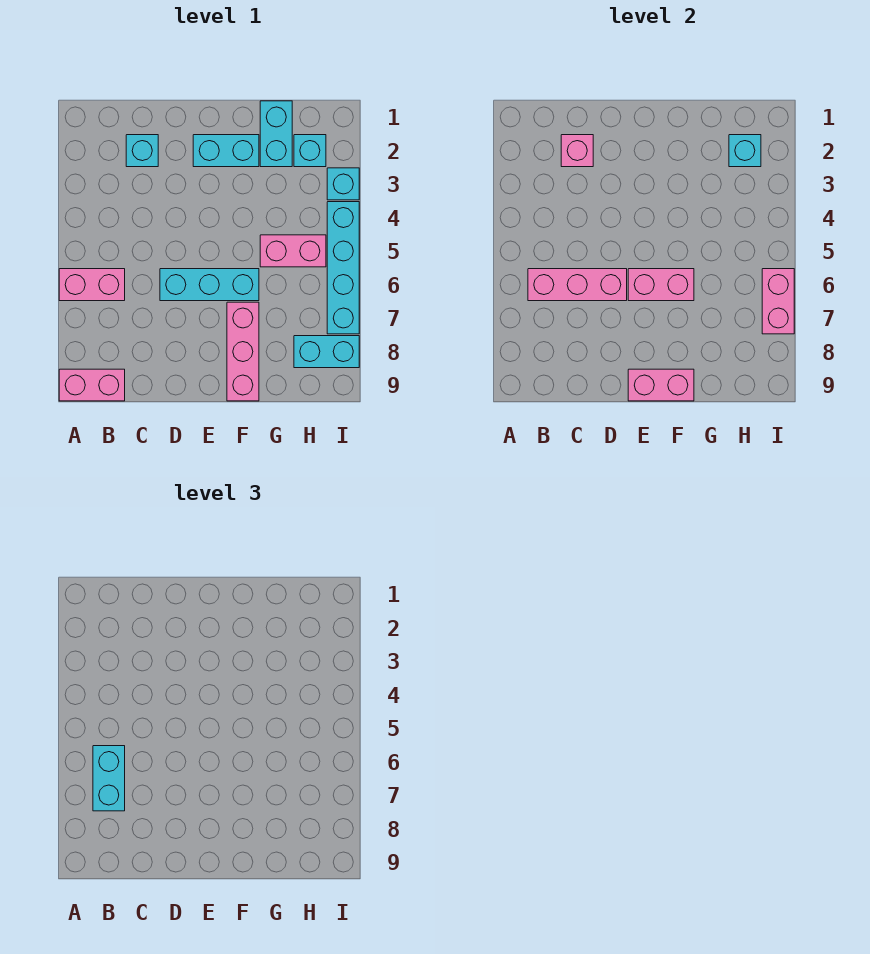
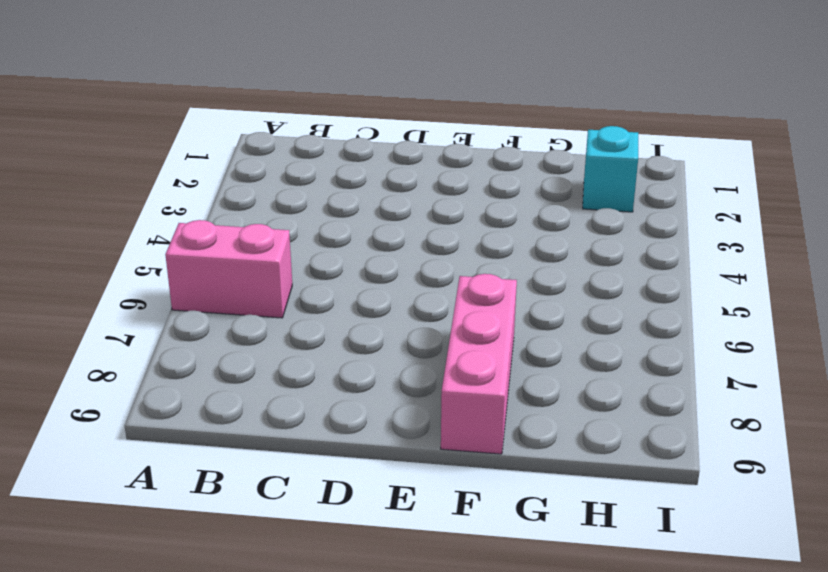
none -> pink brick A9:B9 level 1
none -> cyan brick C2 level 1
none -> cyan brick D6:F6 level 1

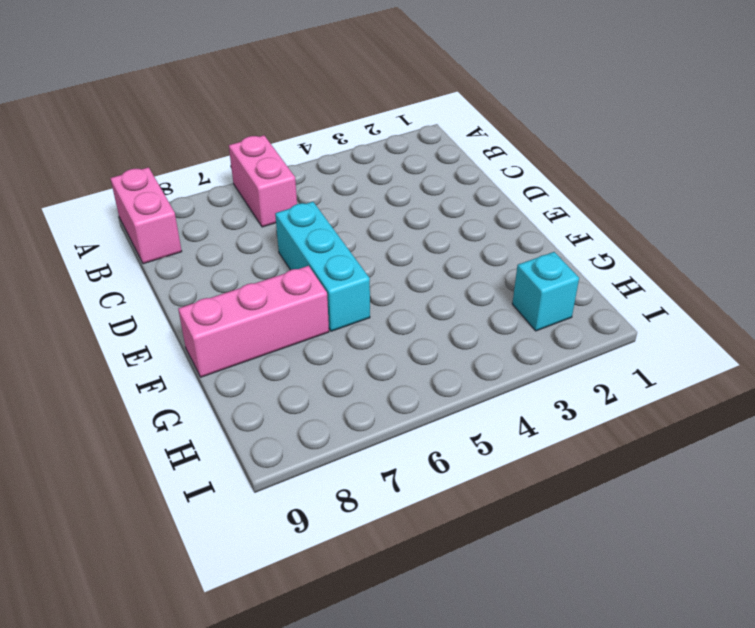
none -> cyan brick C2 level 1
none -> cyan brick E2:F2 level 1
none -> cyan brick G1:G2 level 1

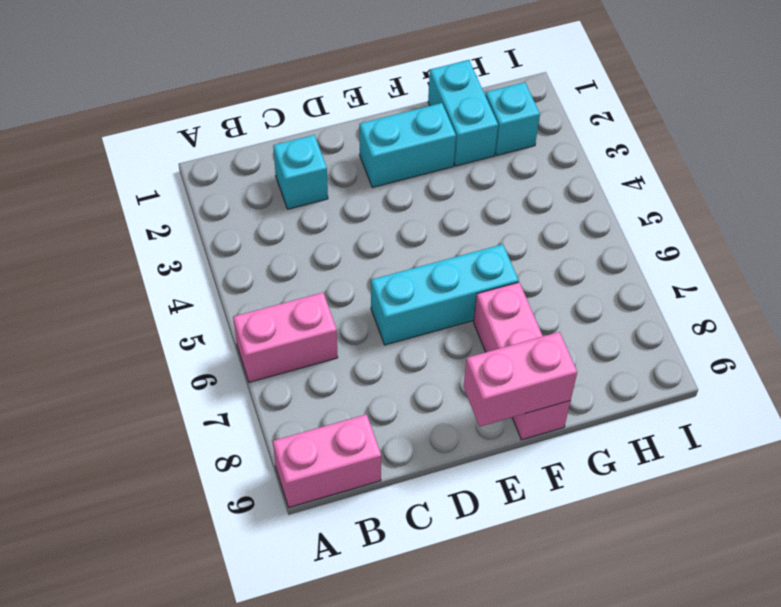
none -> pink brick G5:H5 level 1
none -> cyan brick H8:I8 level 1
none -> cyan brick I3 level 1

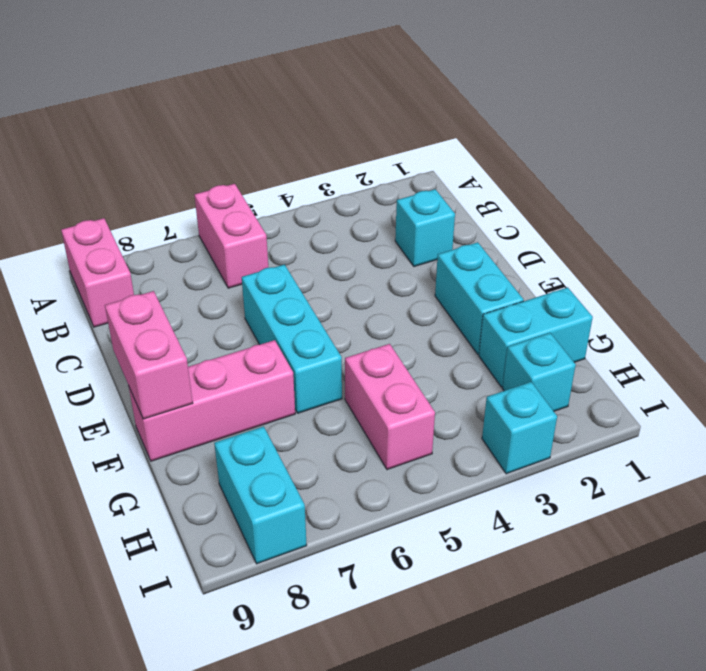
none -> cyan brick I4:I7 level 1
none -> pink brick B6:D6 level 2
none -> pink brick C2 level 2

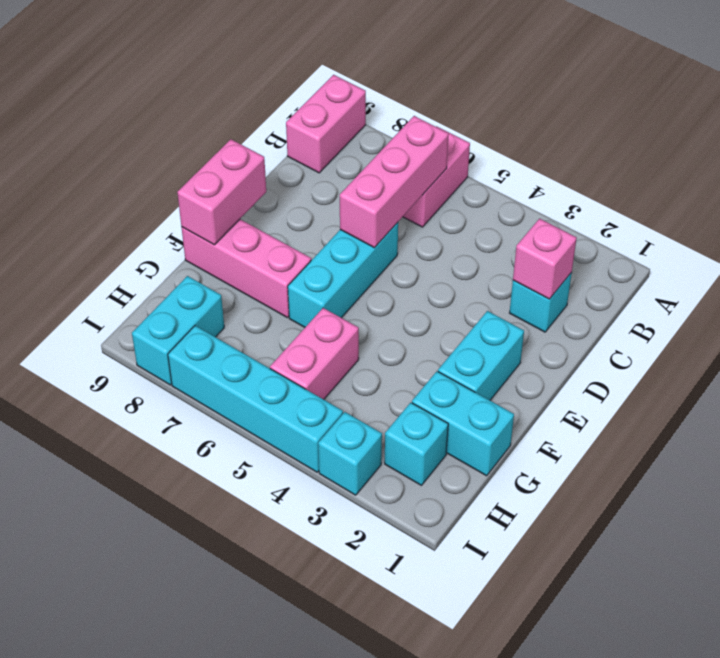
none -> pink brick E6:F6 level 2
none -> cyan brick H2 level 2
none -> pink brick I6:I7 level 2

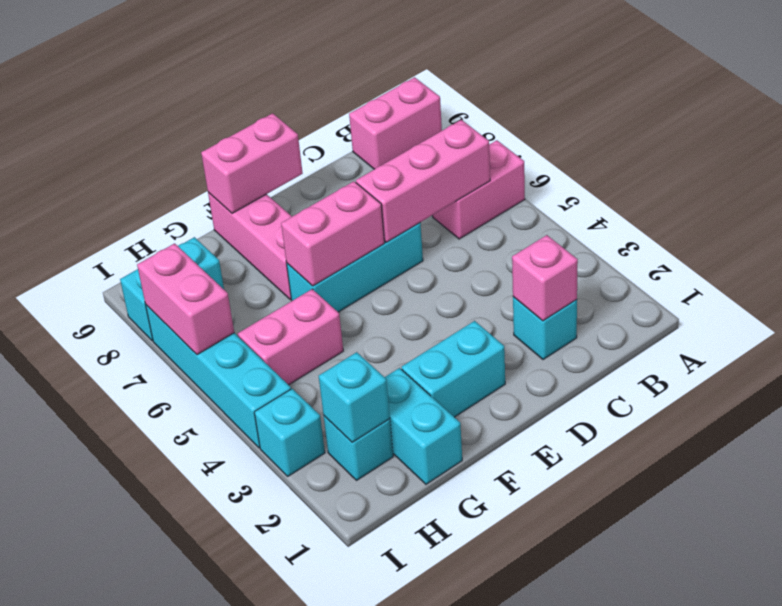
none -> cyan brick B6:B7 level 3

